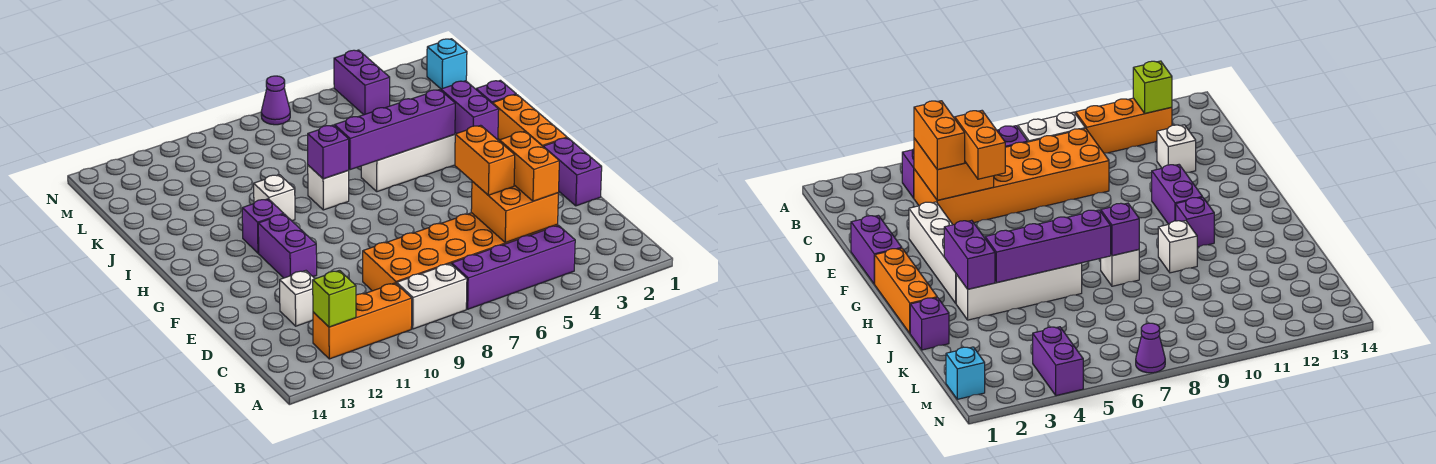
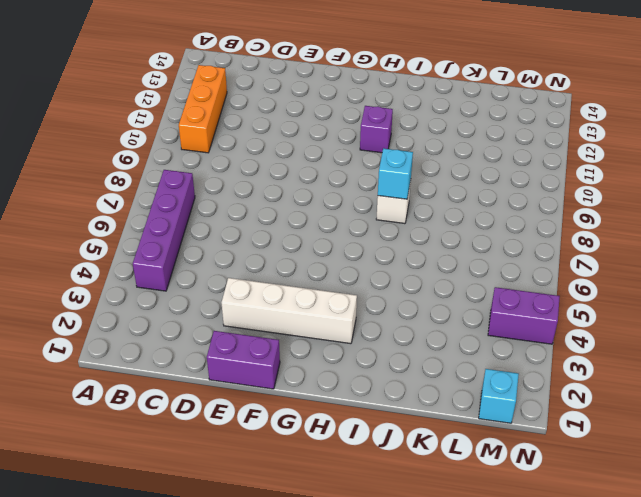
cyan brick I8 level 2 -> purple brick I8 level 2
none -> white brick B8:B9 level 1
none -> orange brick C4:D9 level 1
none -> white brick D12 level 1

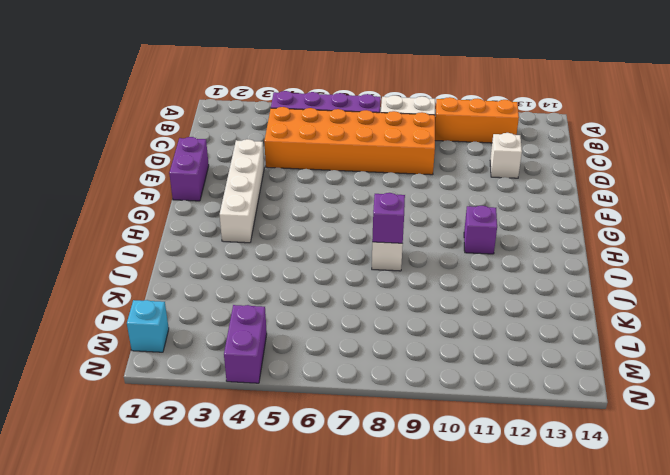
none -> purple brick F11:G11 level 1
none -> orange brick G1:I1 level 1
none -> white brick I3:I6 level 1

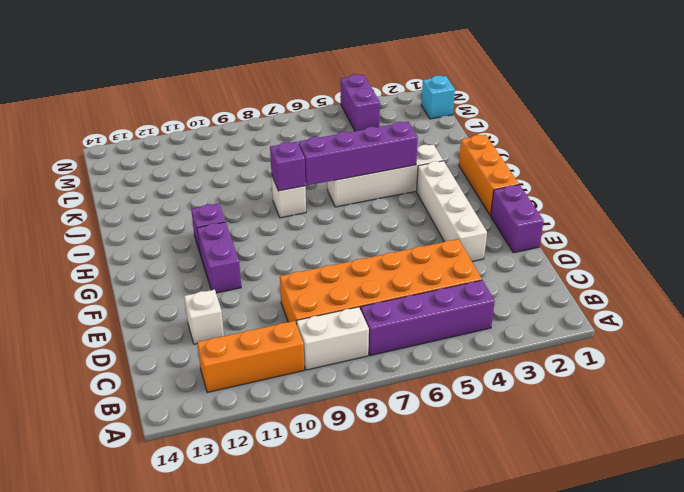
none -> white brick I10 level 1
none -> purple brick J1 level 1
none -> purple cone N7 level 1

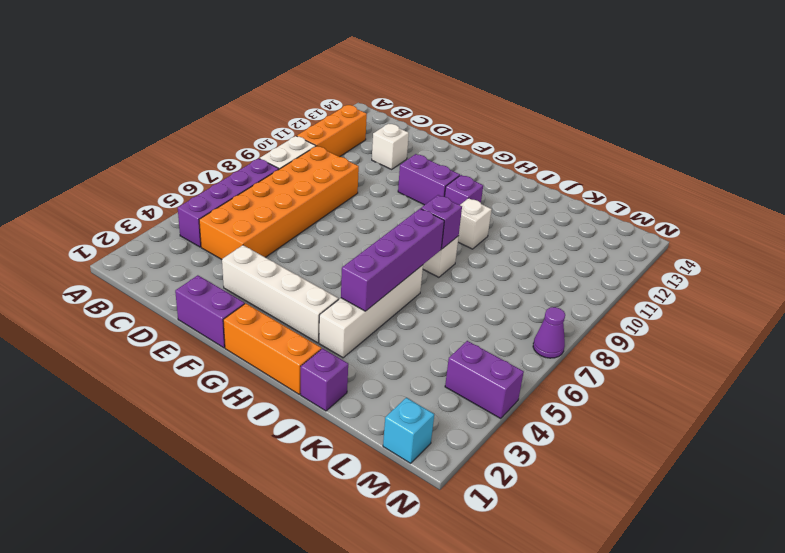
none -> lime brick B12 level 2
none -> orange brick C4:D5 level 2
none -> purple brick H3:I3 level 2

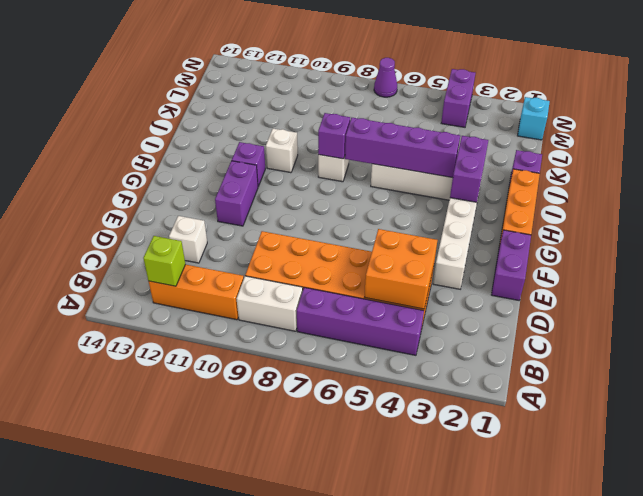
none -> orange brick C4:D4 level 3
none -> orange brick D5:E5 level 3

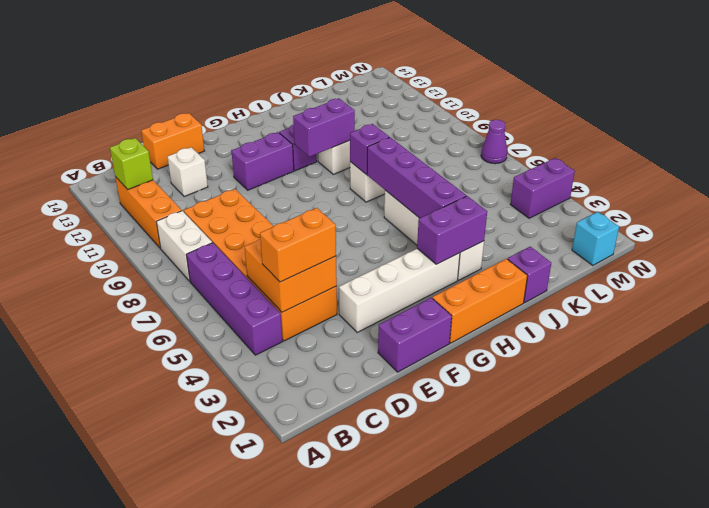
orange brick D14:E14 level 1 -> orange brick D5:E5 level 3
purple brick H10:I10 level 2 -> none

